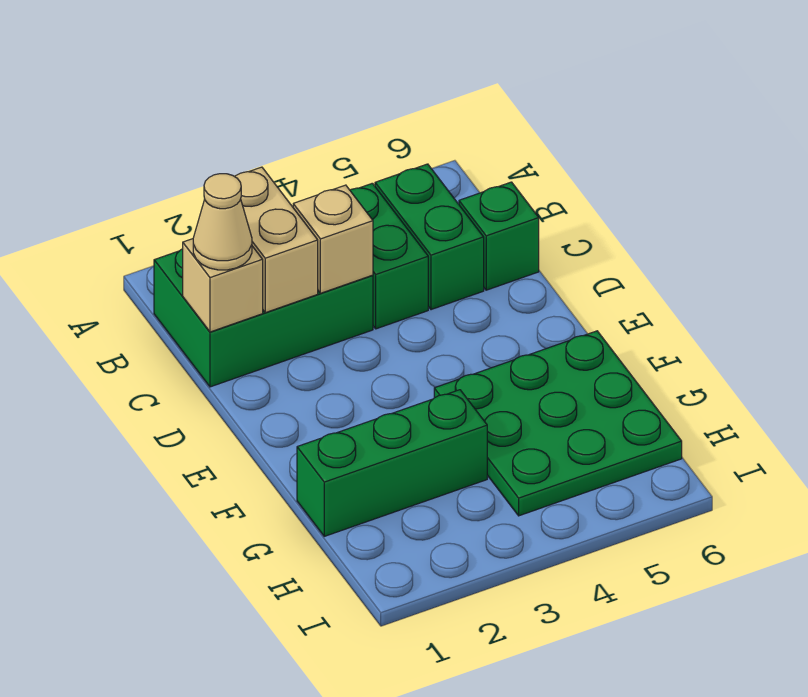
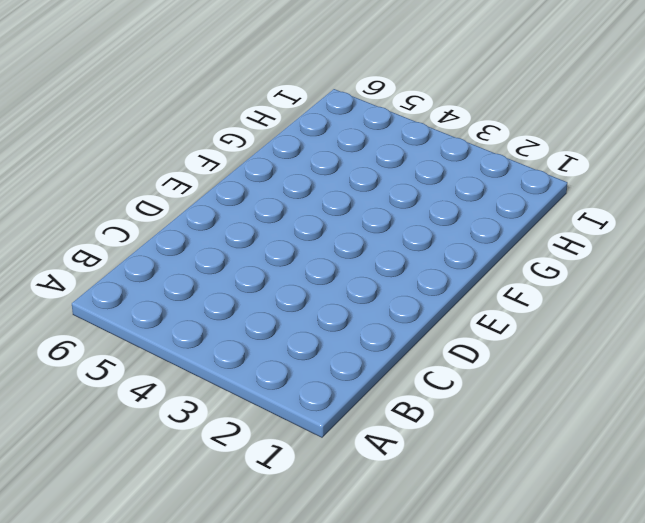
none -> green brick B1:C3 level 1
none -> green brick B4:C4 level 1

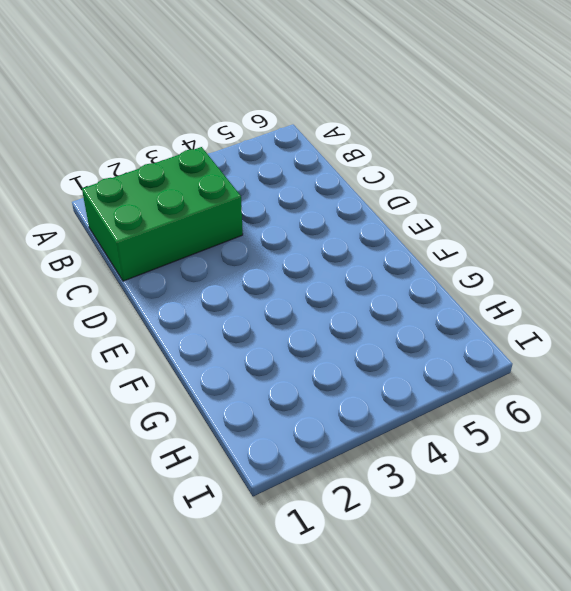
none -> green brick B4:C4 level 1
none -> green brick B5:C5 level 1

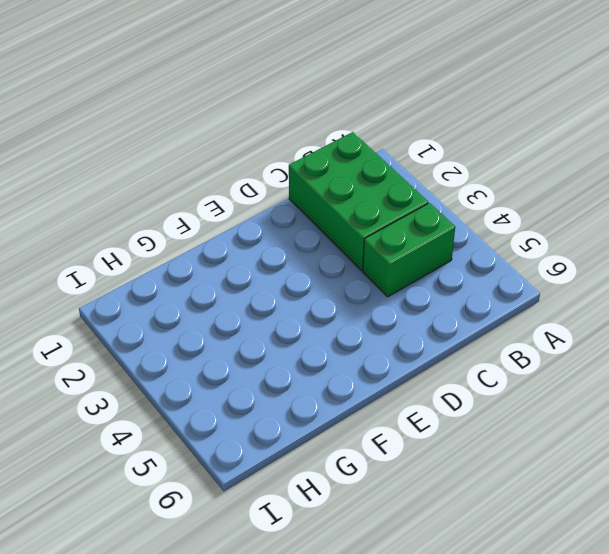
none -> green brick B5:C5 level 1
none -> green brick C6 level 1

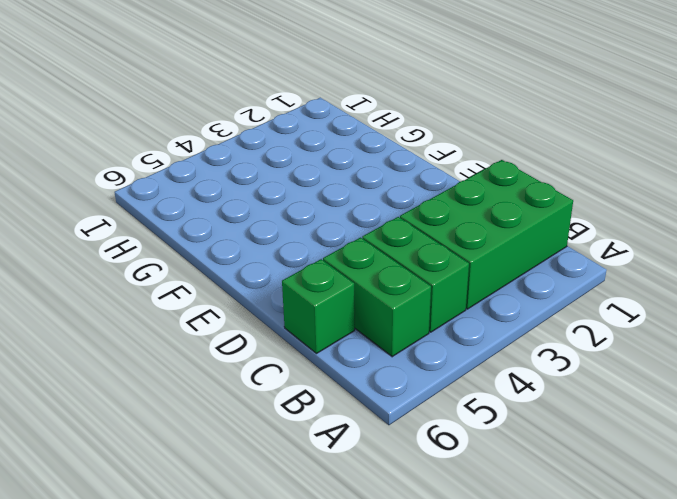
none -> green plate F4:H6 level 1
none -> green brick G1:G3 level 1

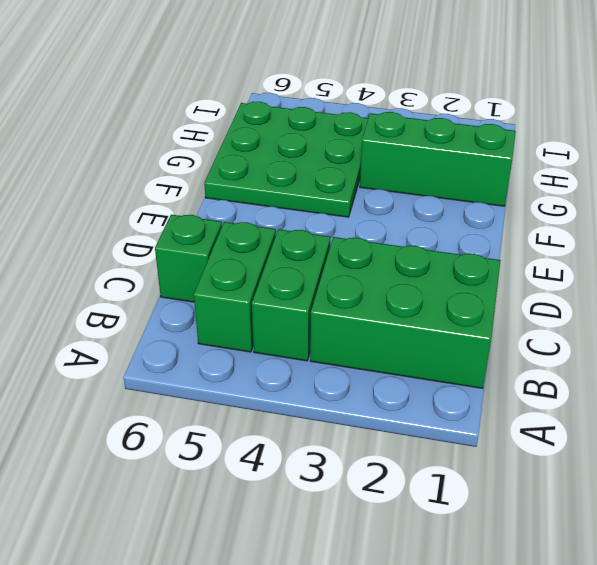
none -> tan brick B2:C2 level 2
none -> tan brick C1 level 2

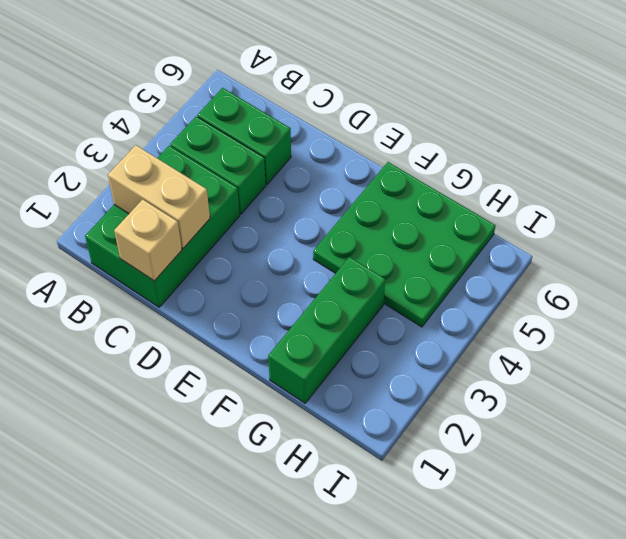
none -> green brick C6 level 1
none -> tan brick C3 level 2

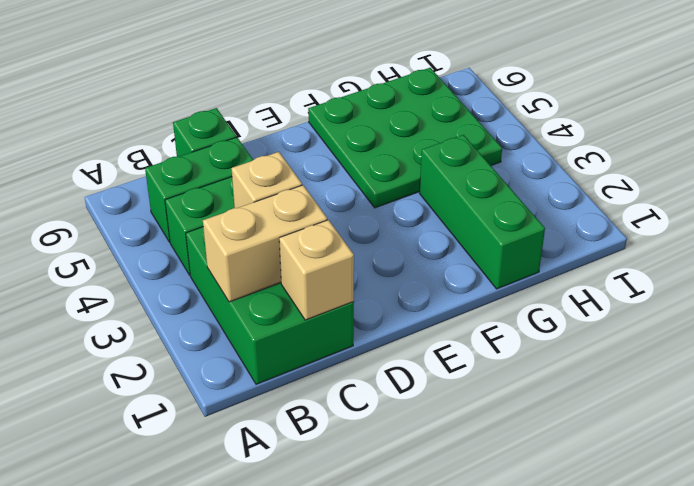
none -> tan cone C1 level 3

